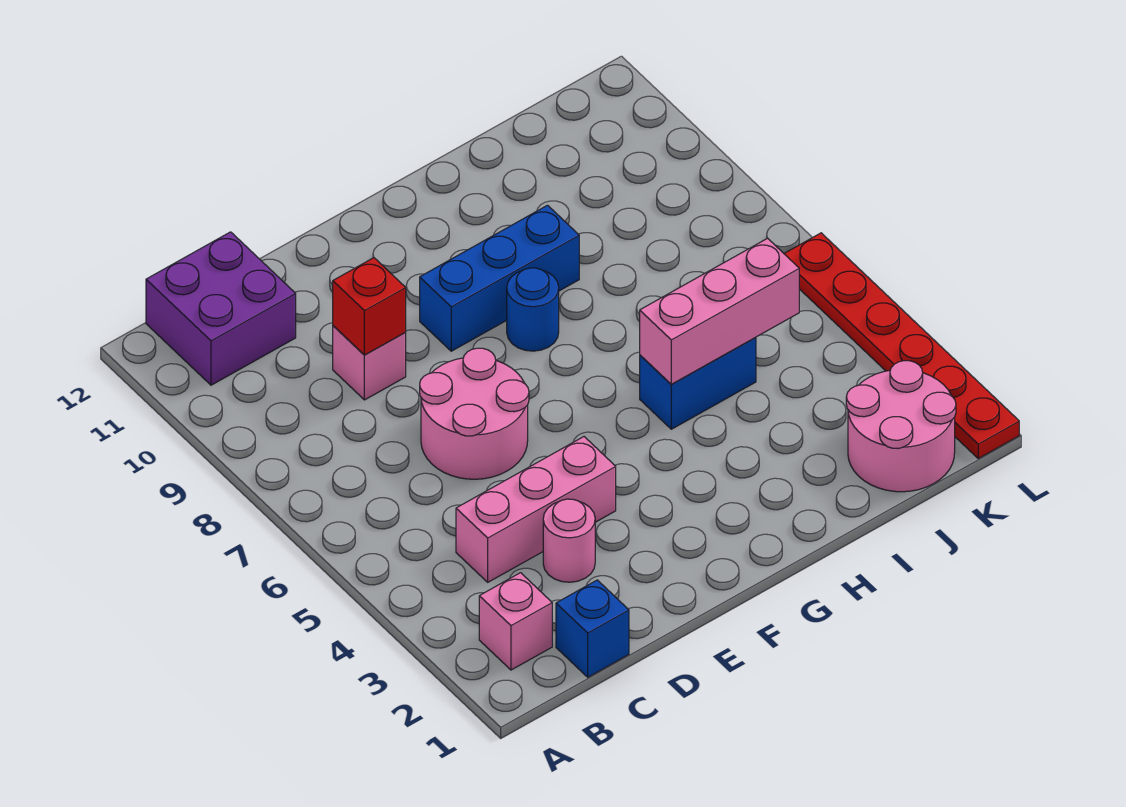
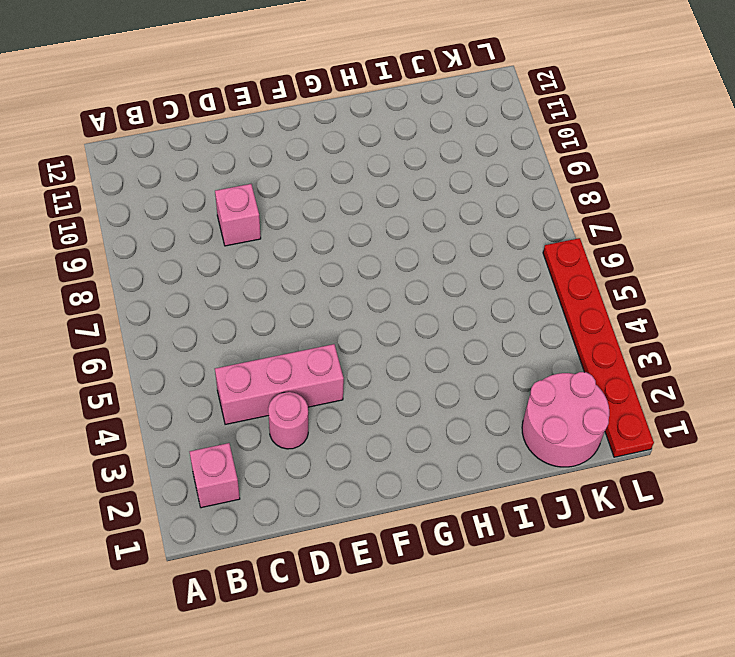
none -> purple brick B11:C12 level 1
none -> blue brick C1 level 1
none -> pink round brick D6:E7 level 1

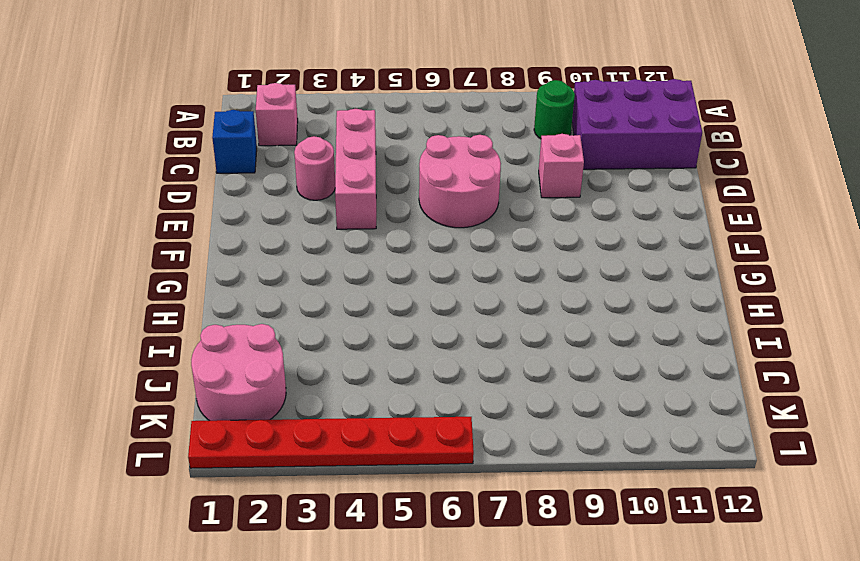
green round brick B9 level 1 -> none
purple brick B10:C12 level 1 -> purple brick B11:C12 level 1
none -> blue brick F9:H9 level 1
none -> blue round brick G8 level 1
none -> blue brick H5:I5 level 1

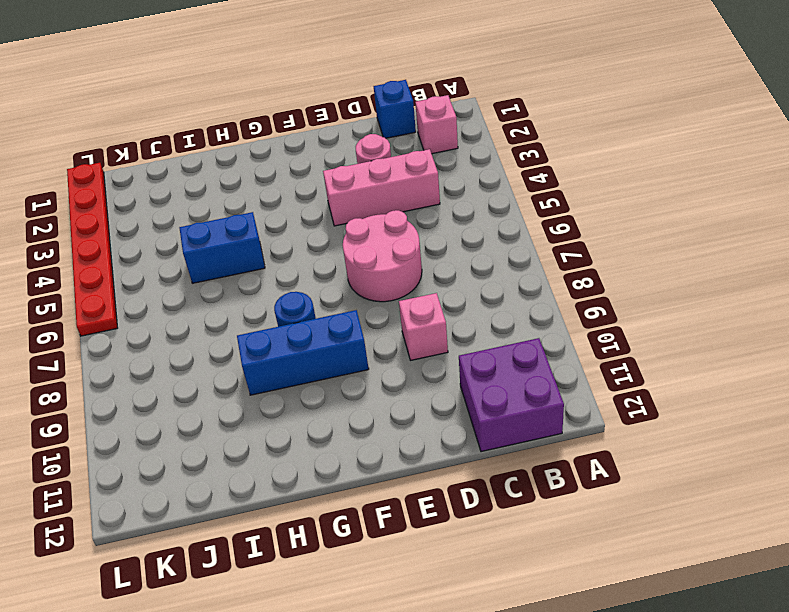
none -> pink round brick J1:K2 level 1
none -> red brick D9 level 2
none -> pink brick H5:J5 level 2

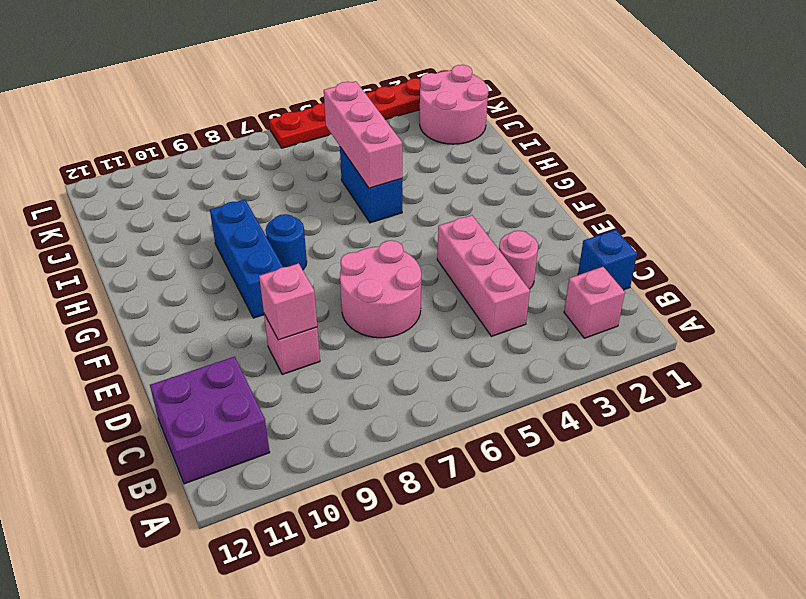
pink brick D9 level 2 -> red brick D9 level 2

